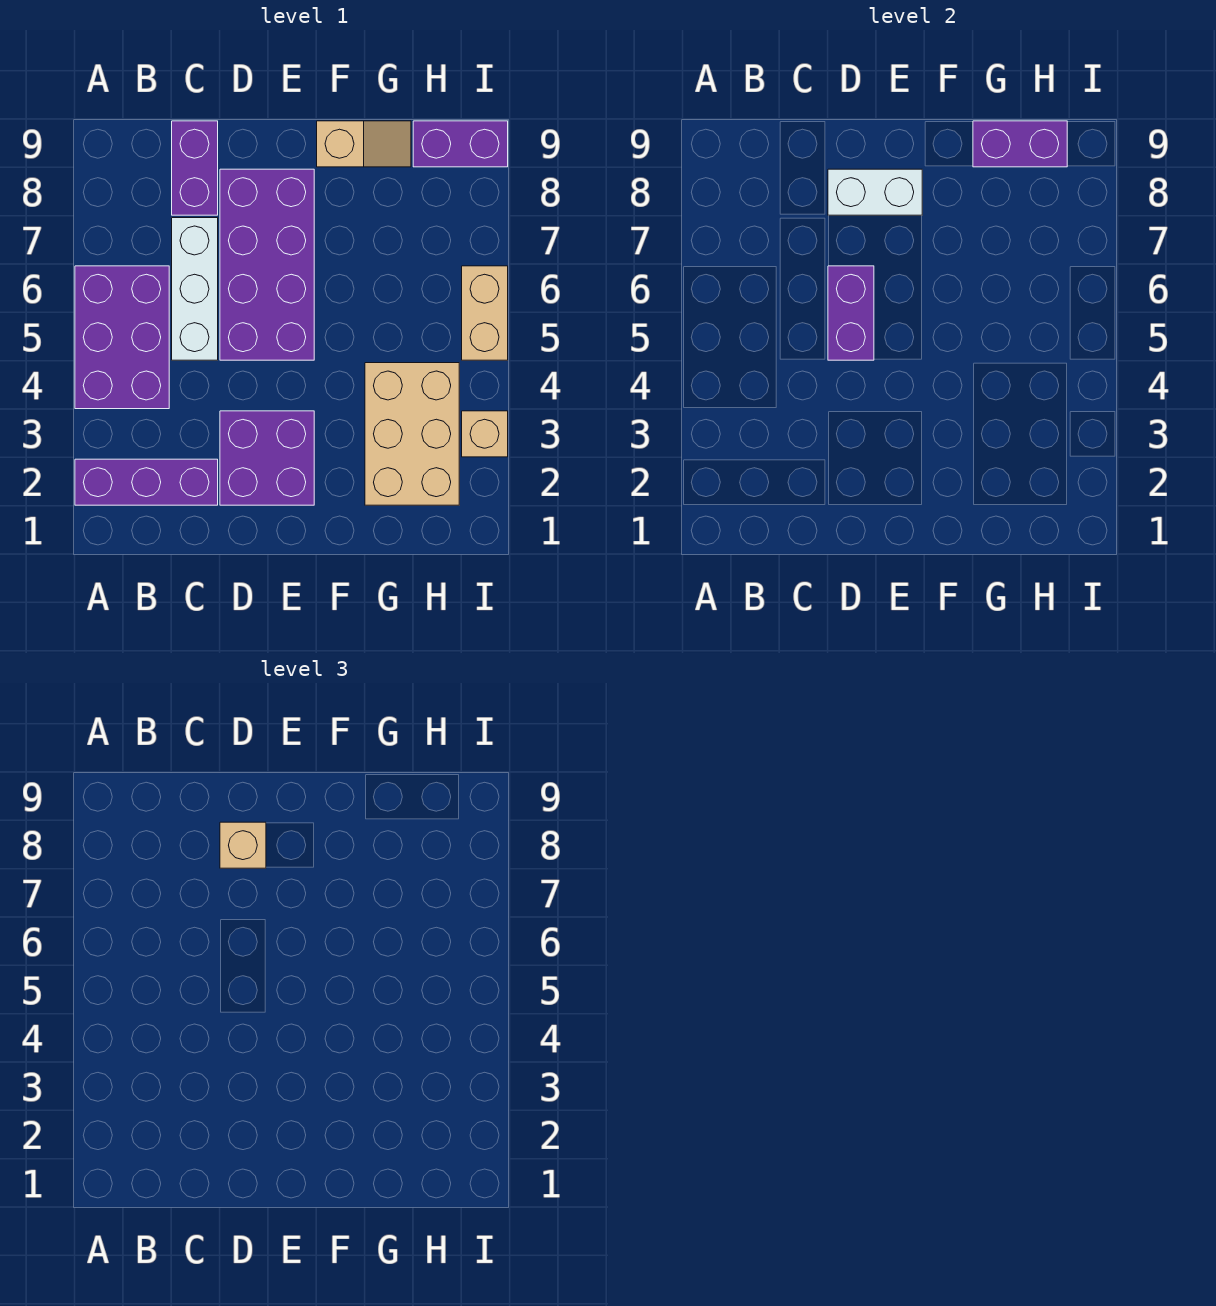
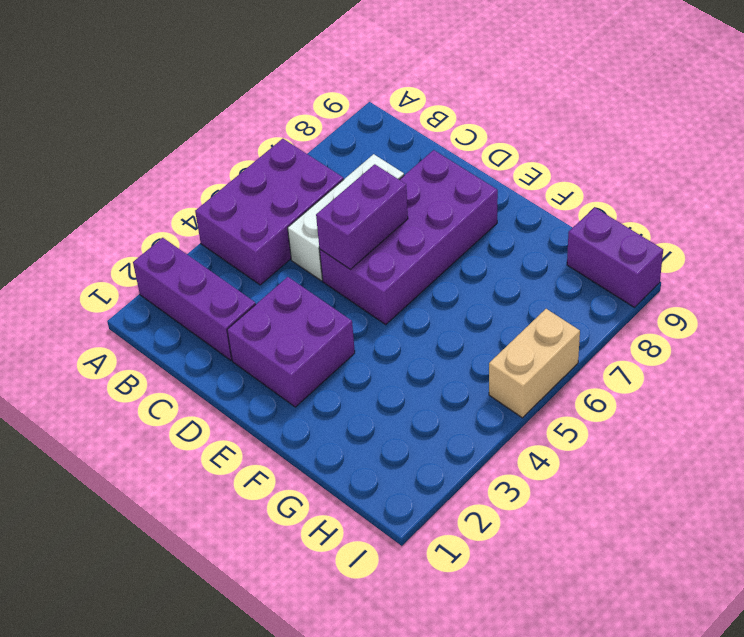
none -> purple brick C8:C9 level 1
none -> tan slope F9:G9 level 1 top F
none -> tan brick G2:H4 level 1

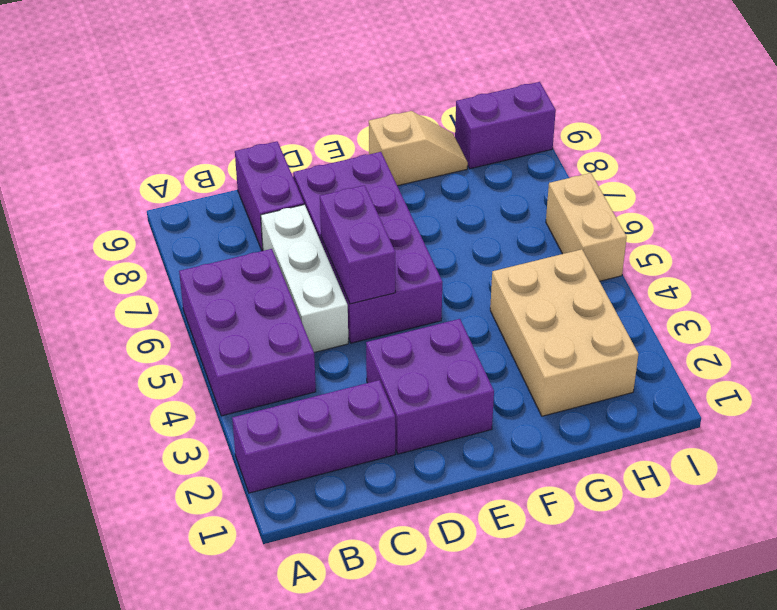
none -> tan brick I3 level 1
none -> white brick D8:E8 level 2
none -> purple brick G9:H9 level 2

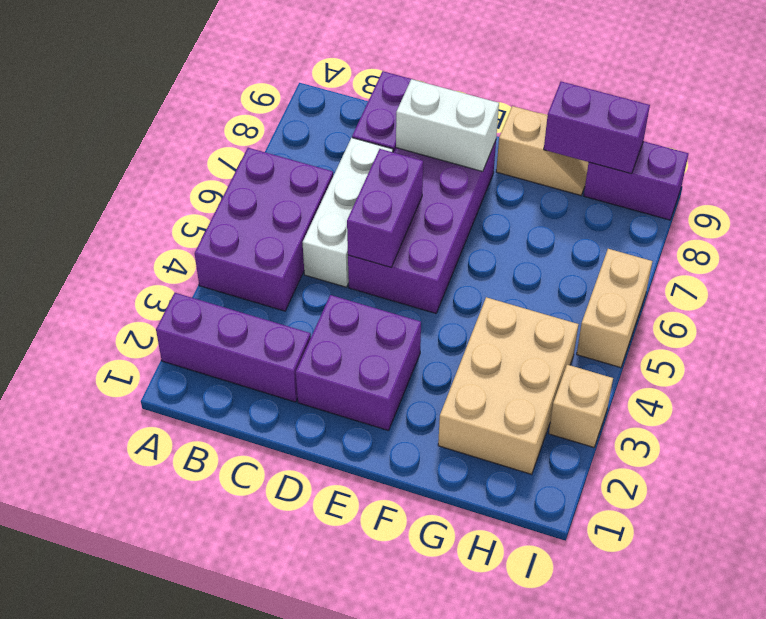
none -> tan brick D8 level 3

